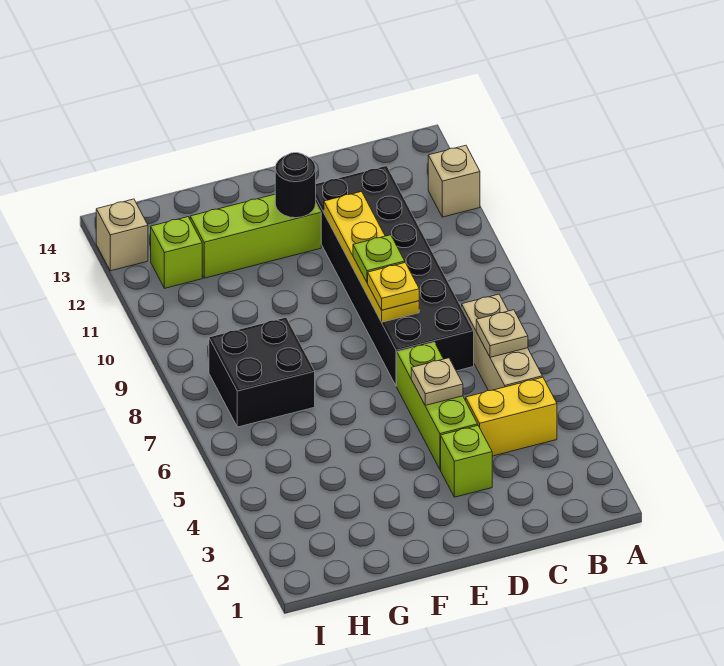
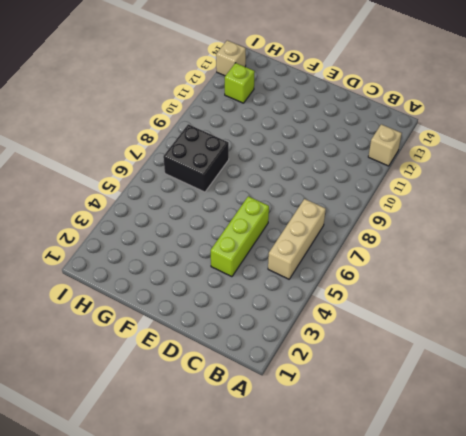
none -> yellow brick B4:C4 level 1
none -> black brick C7:D12 level 1
none -> lime brick D3 level 1

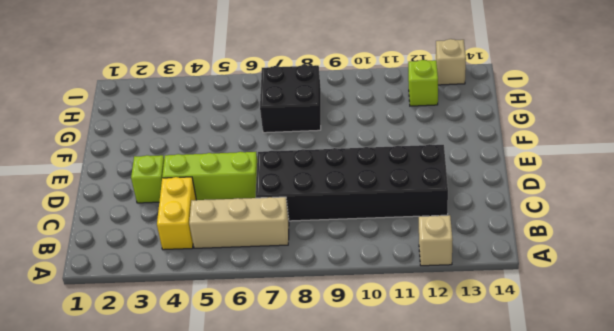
none -> lime brick E12:G12 level 1
none -> tan plate B6 level 2
none -> tan plate D5 level 2

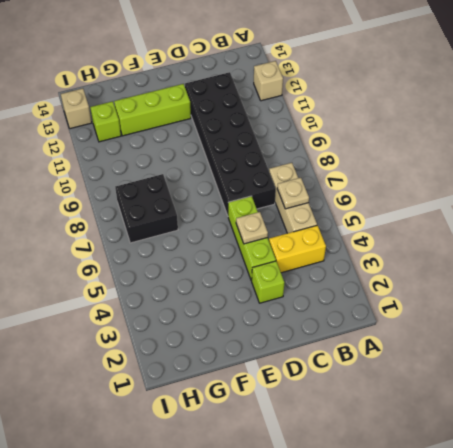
none -> yellow plate D8:D11 level 2
none -> black round brick E12 level 2
none -> yellow plate D8 level 3

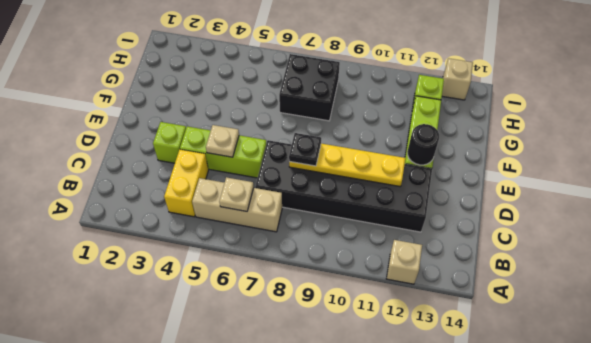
black plate D8 level 3 -> yellow plate D8 level 3
none -> lime plate D9 level 3

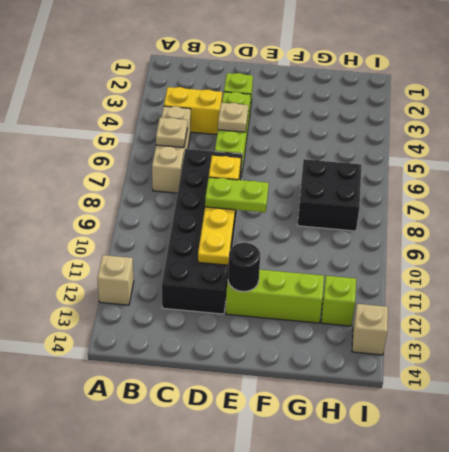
lime plate D9:E9 level 3 -> lime plate D9 level 3

